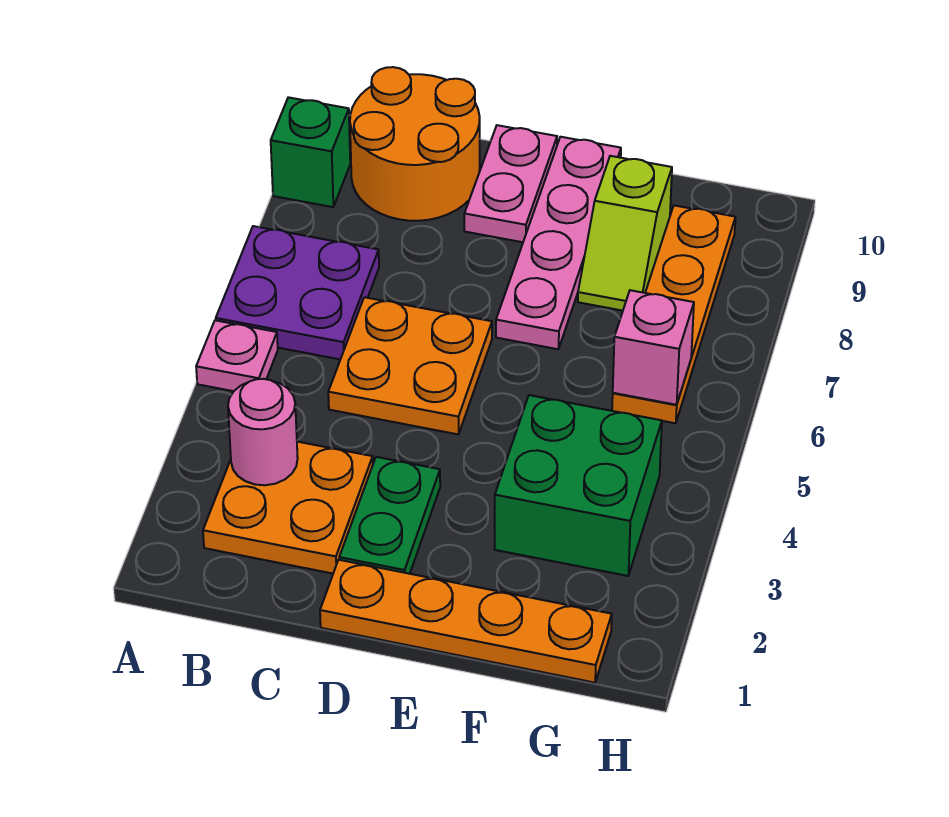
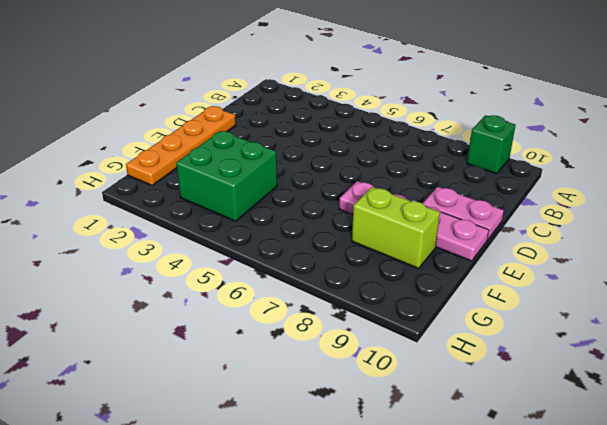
lime brick F8:F9 level 1 -> lime slope F8:F9 level 1 top 9
none -> pink plate A5 level 1
none -> purple plate A6:B7 level 1
none -> orange plate B2:C3 level 1

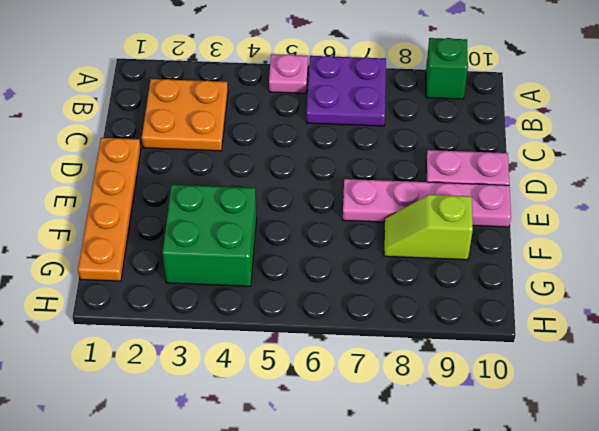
none -> orange round brick B9:C10 level 1
none -> orange plate C5:D6 level 1
none -> green plate D2:D3 level 1

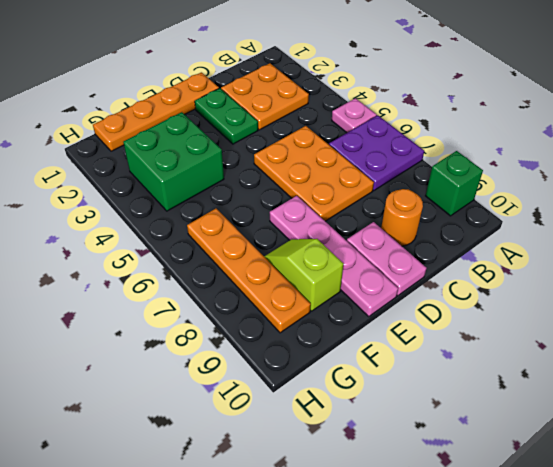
orange plate C5:D7 level 1 -> orange plate C5:D6 level 1
orange round brick C9 level 1 -> orange round brick B9:C10 level 1
none -> pink round brick B3 level 2
none -> pink brick G6 level 2

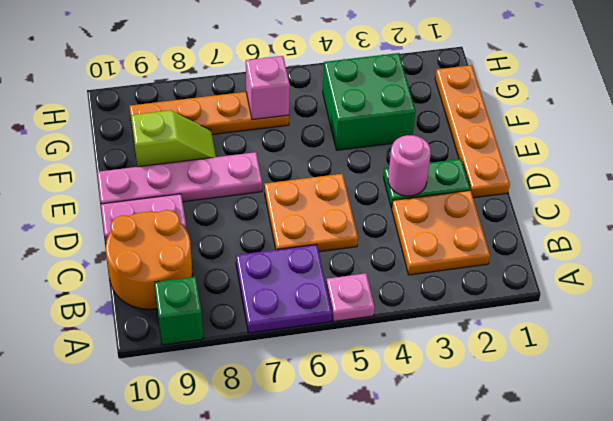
pink round brick D3 level 2 -> pink round brick B3 level 2

